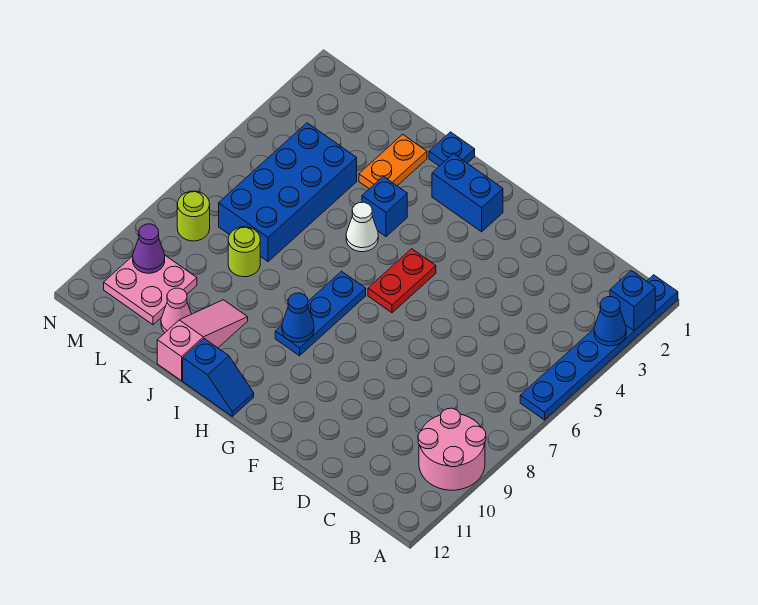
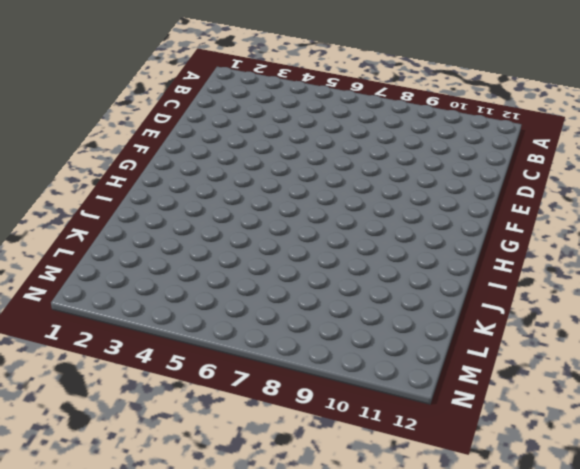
none -> blue plate A1:A6 level 1
none -> pink round brick A9:B10 level 1
none -> blue brick G2:H2 level 1

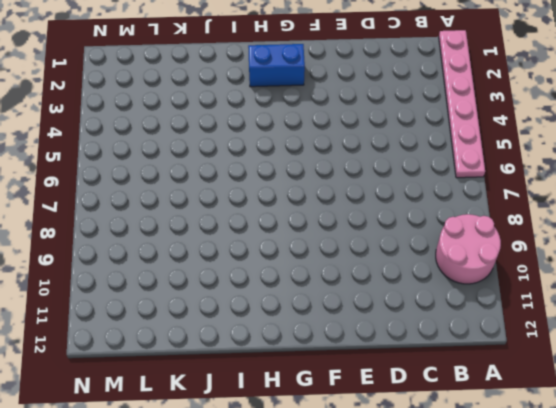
pink plate A1:A6 level 1 -> blue plate A1:A6 level 1
none -> red plate G5:G6 level 1
none -> blue plate H7:H9 level 1
none -> blue slope H12:I12 level 1 top I

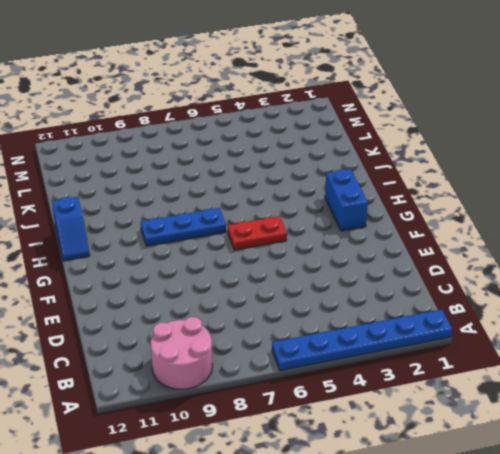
none -> blue plate I1 level 1
none -> blue brick I4 level 1
none -> white cone I5 level 1

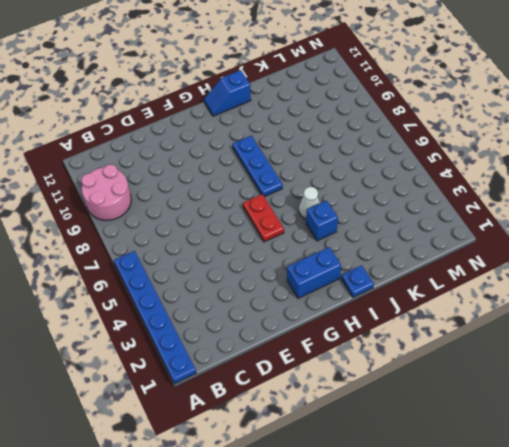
none -> orange plate J2:J3 level 1
none -> pink slope J10:J12 level 1 top 12
none -> blue brick K4:L7 level 1

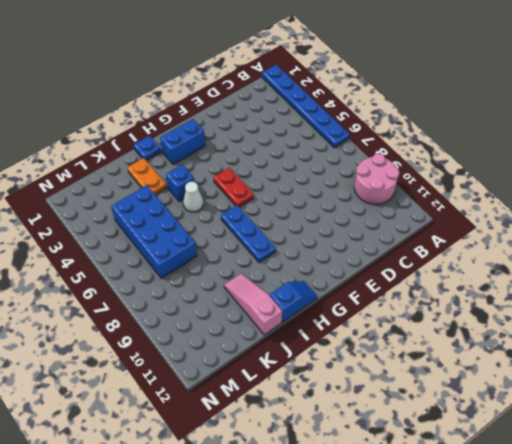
none -> lime round brick K8 level 1
none -> pink cone K11 level 1
none -> pink plate L10:M11 level 1

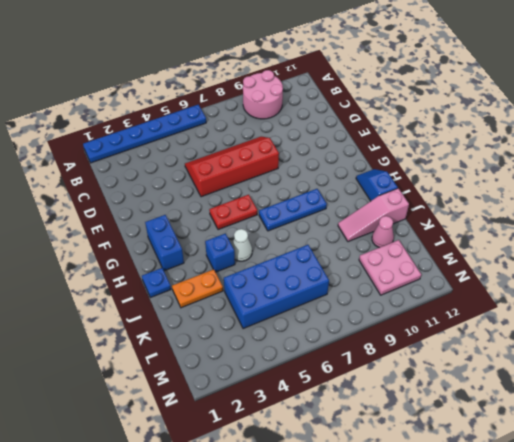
red slope D5:E8 level 1 top E -> none
none -> lime round brick K8 level 1
none -> lime round brick M8 level 1
none -> blue brick A2 level 2

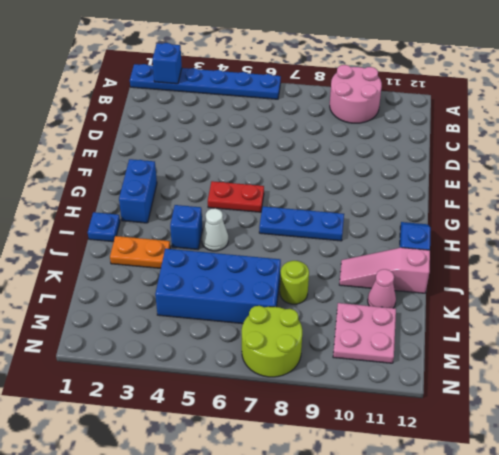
lime round brick M7:N8 level 1 -> lime round brick M8 level 1
none -> blue cone A3 level 2
none -> blue cone H9 level 2
none -> purple cone M10 level 2

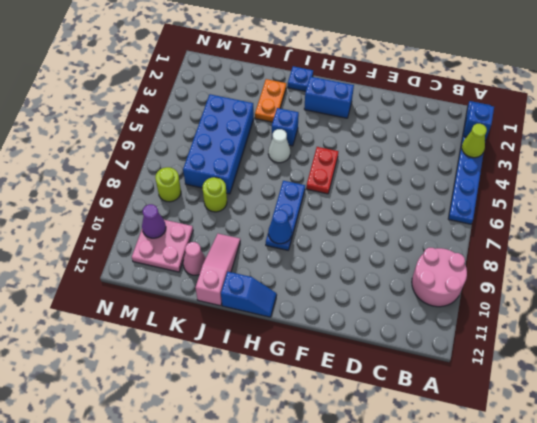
lime cone A3 level 2 -> blue cone A3 level 2

